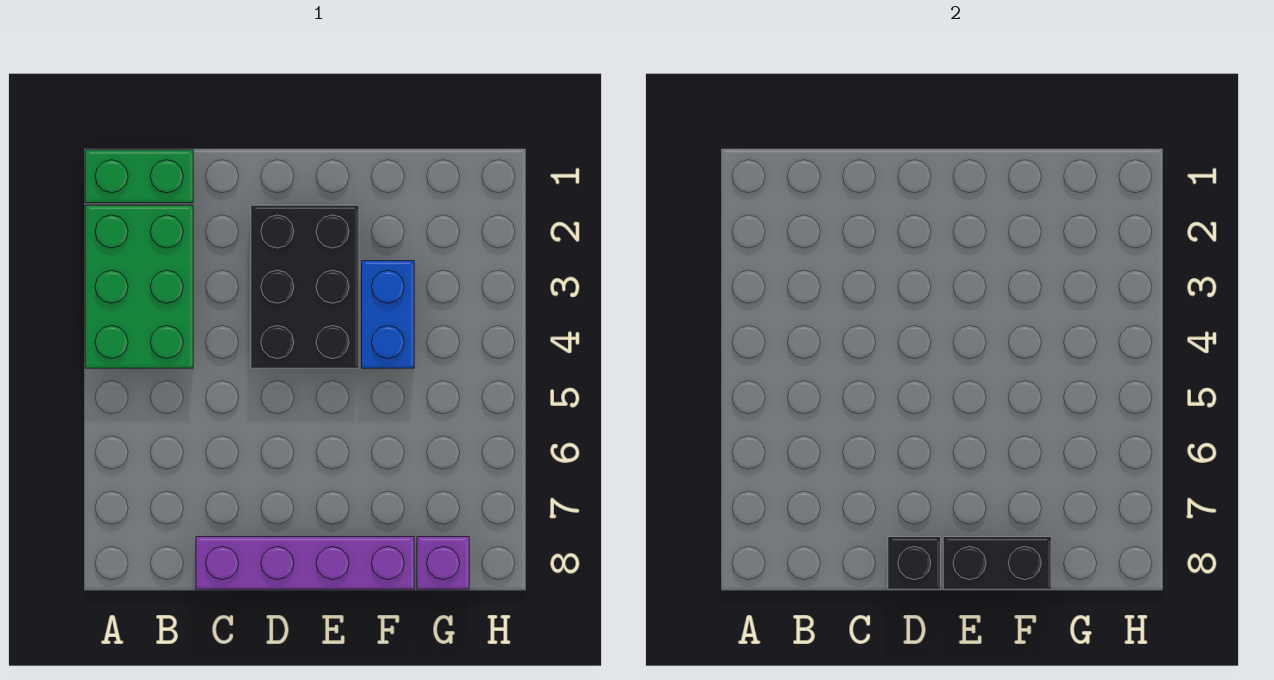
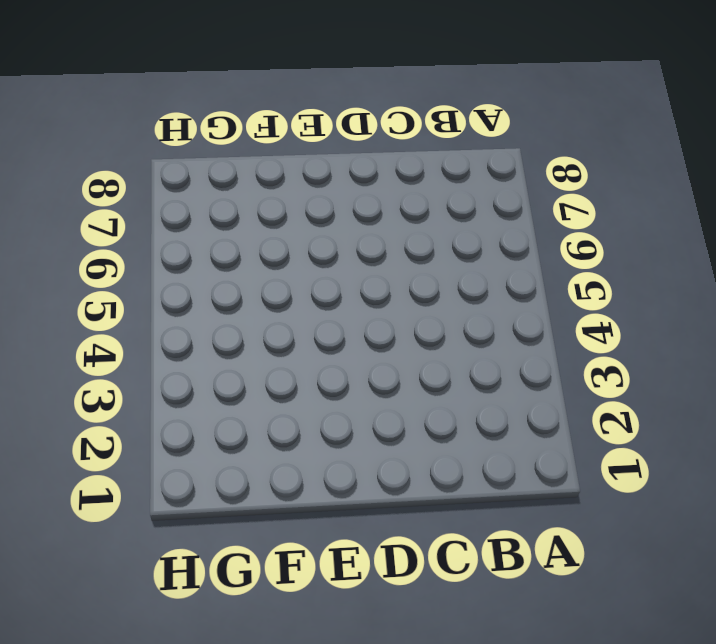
none -> green brick A1:B1 level 1
none -> green brick A2:B4 level 1

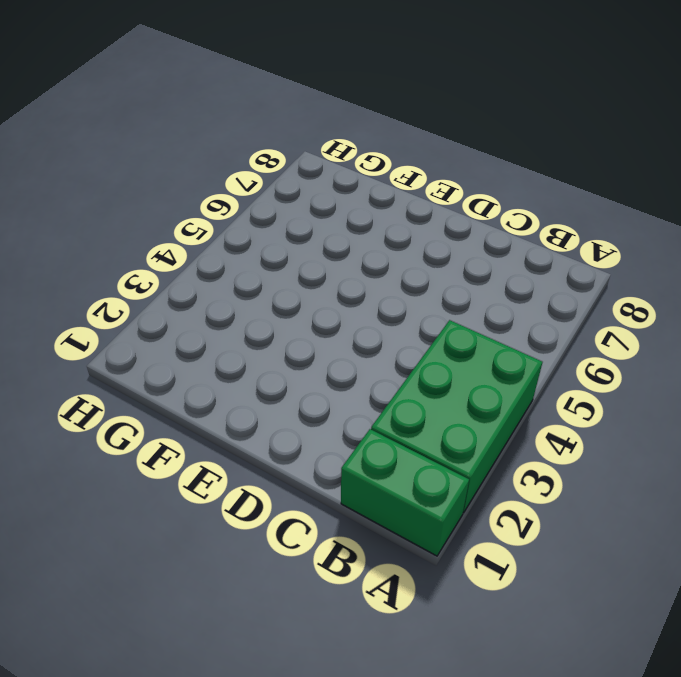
none -> purple brick C8:F8 level 1
none -> black brick D2:E4 level 1

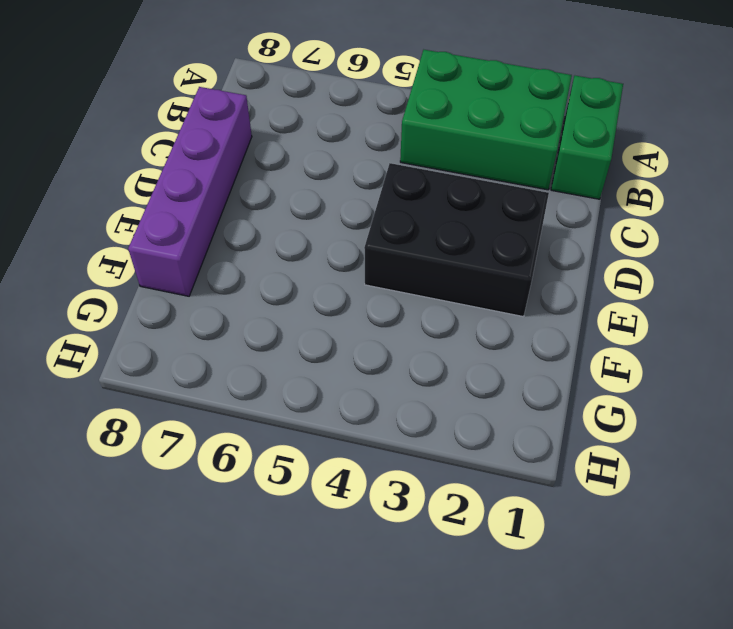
none -> blue brick F3:F4 level 1
none -> purple brick G8 level 1

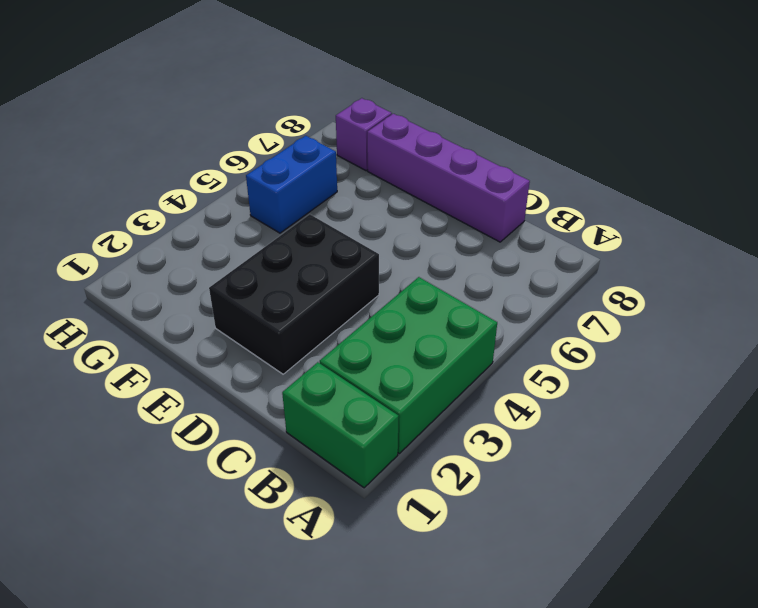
blue brick G5:G6 level 1 -> blue brick F3:F4 level 1
none -> black brick D8 level 2
none -> black brick E8:F8 level 2

